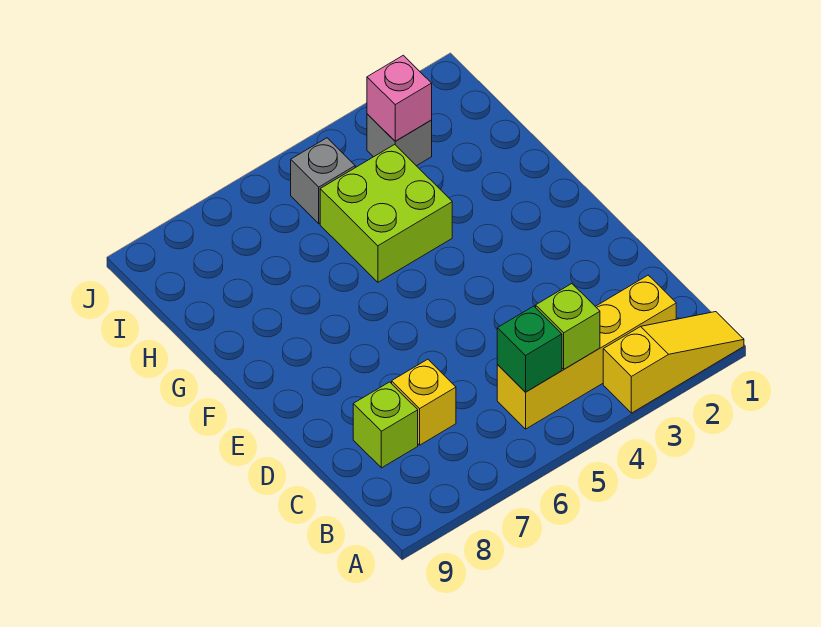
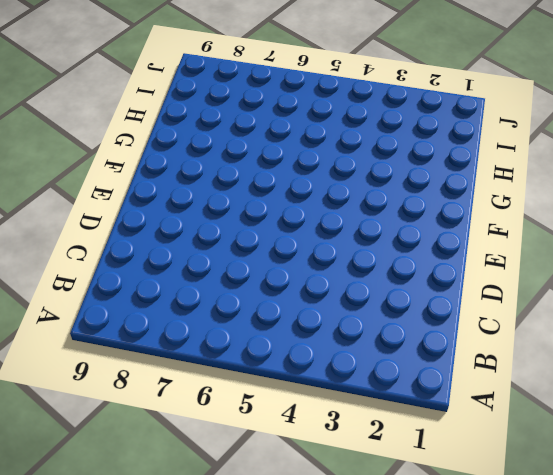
none -> yellow slope A1:A3 level 1 top 3
none -> yellow brick B2:B5 level 1

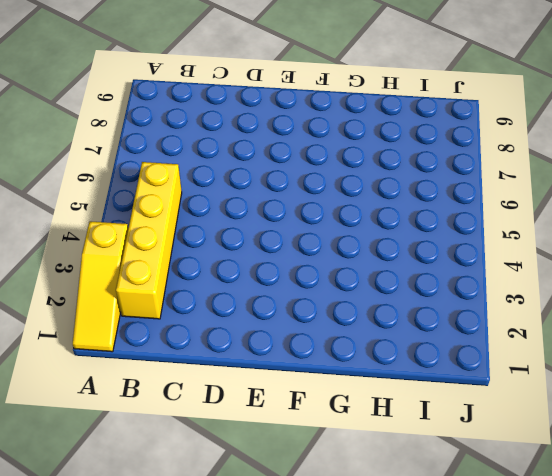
none -> yellow brick C7 level 1
none -> lime brick C8 level 1

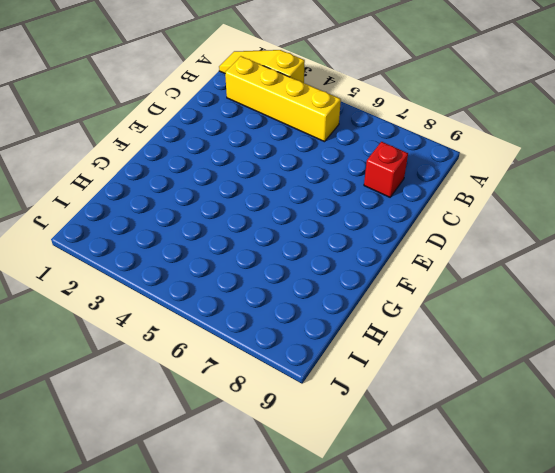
red brick C8 level 1 -> lime brick C8 level 1
none -> yellow brick C7 level 1
none -> lime brick G4:H5 level 1

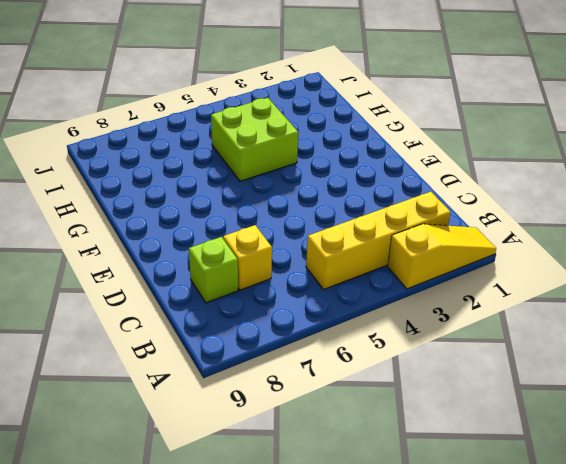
none -> grey brick I3 level 1
none -> grey brick I5 level 1

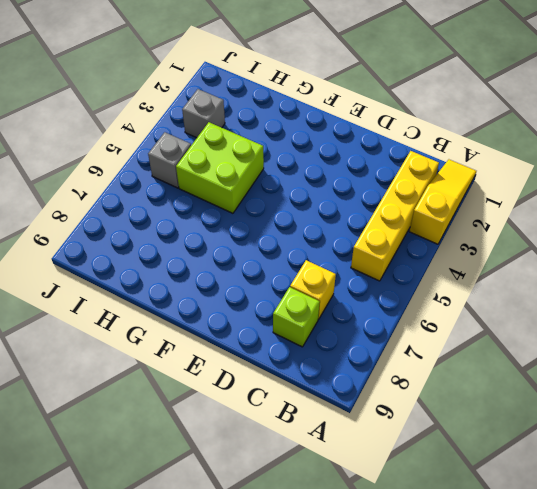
none -> lime brick B4 level 2
none -> green brick B5 level 2

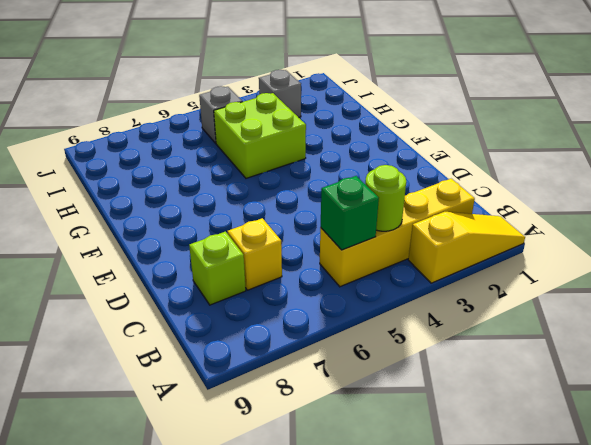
lime round brick B4 level 2 -> lime brick B4 level 2
none -> pink brick I3 level 2

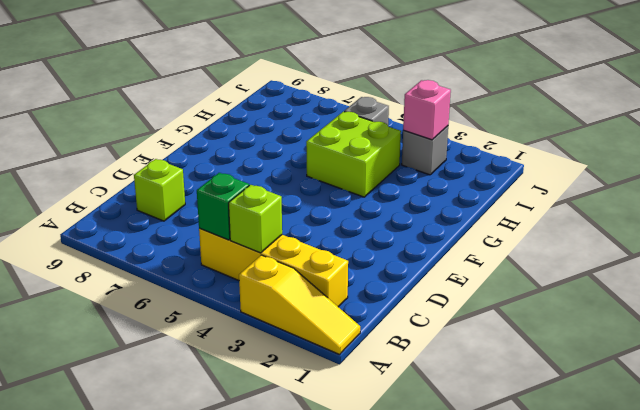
none -> yellow brick C7 level 1

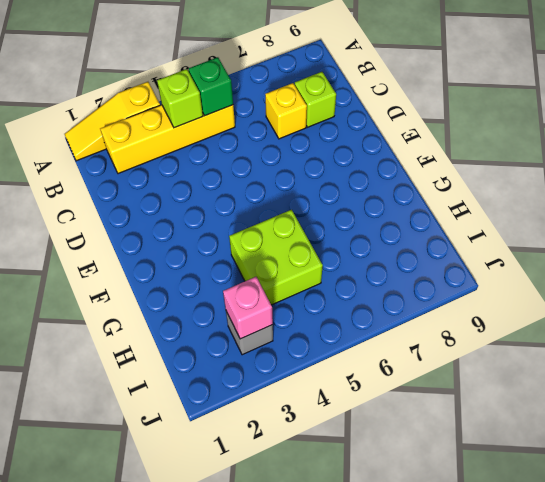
none -> grey brick I5 level 1

